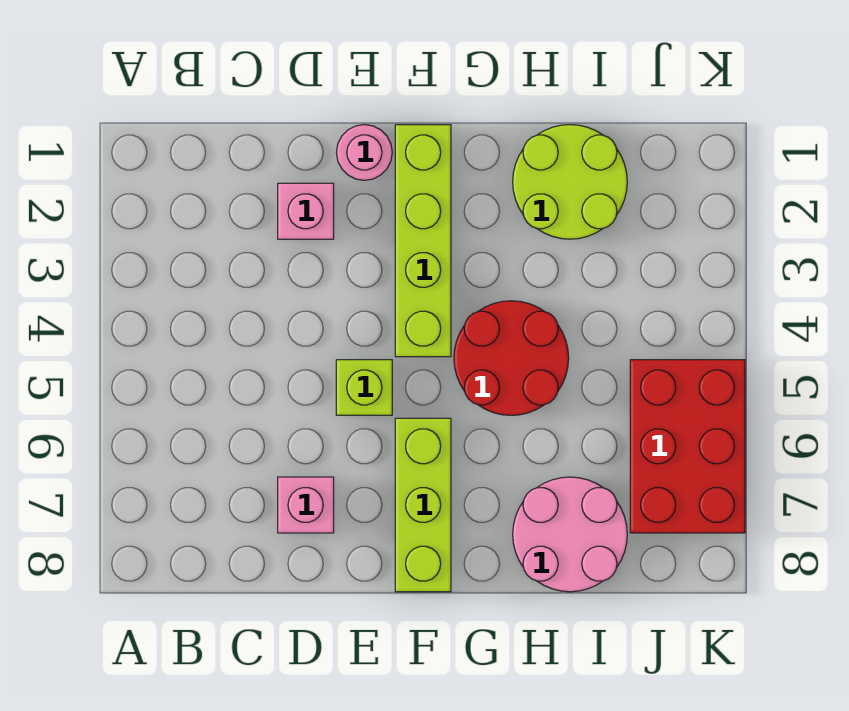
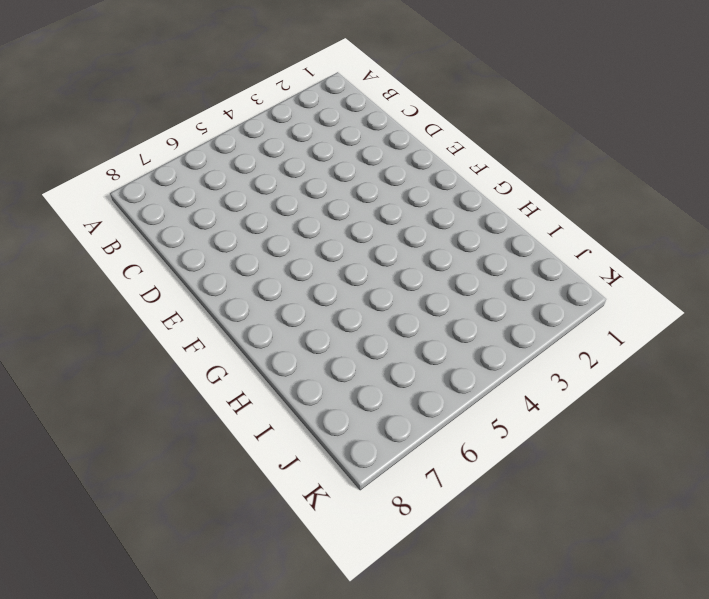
none -> pink brick D2 level 1
none -> pink brick D7 level 1

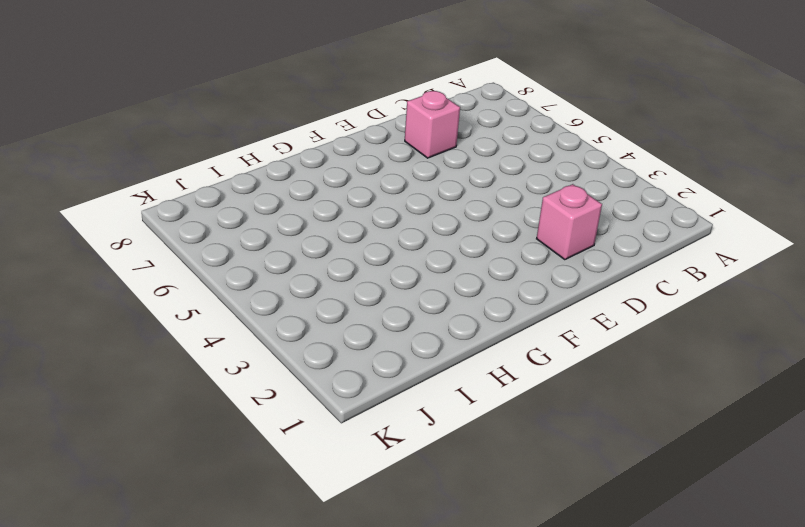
none -> pink round brick E1 level 1
none -> lime brick E5 level 1

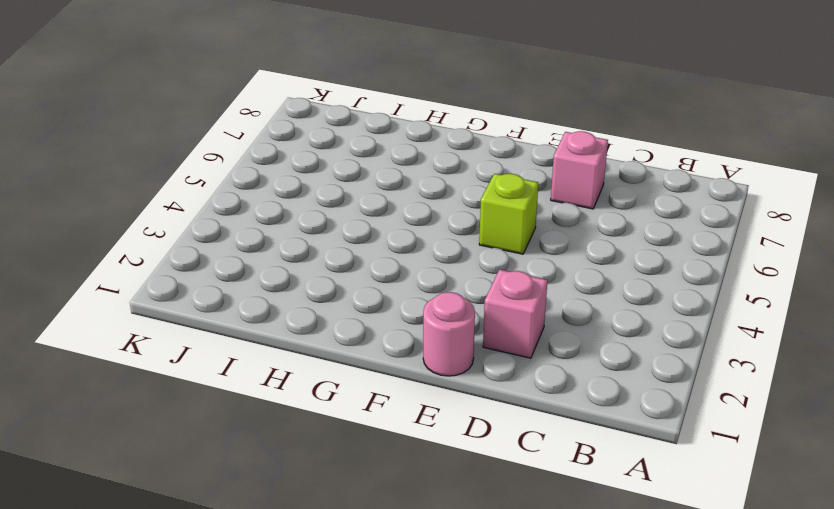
none -> lime brick F1:F4 level 1
none -> lime brick F6:F8 level 1

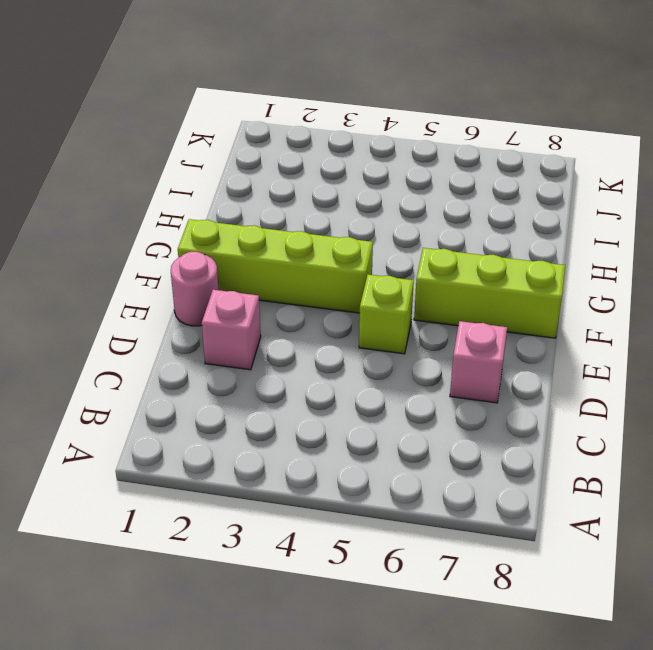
none -> red round brick G4:H5 level 1
none -> lime round brick H1:I2 level 1

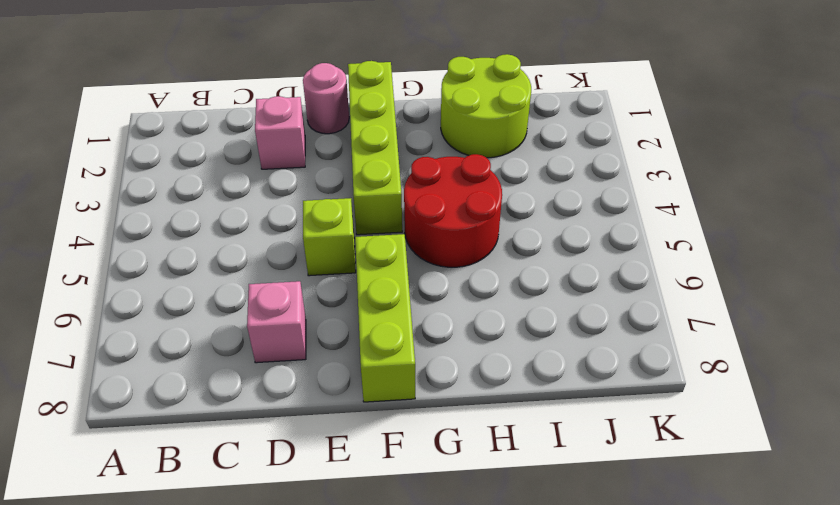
none -> pink round brick H7:I8 level 1
none -> red brick J5:K7 level 1

